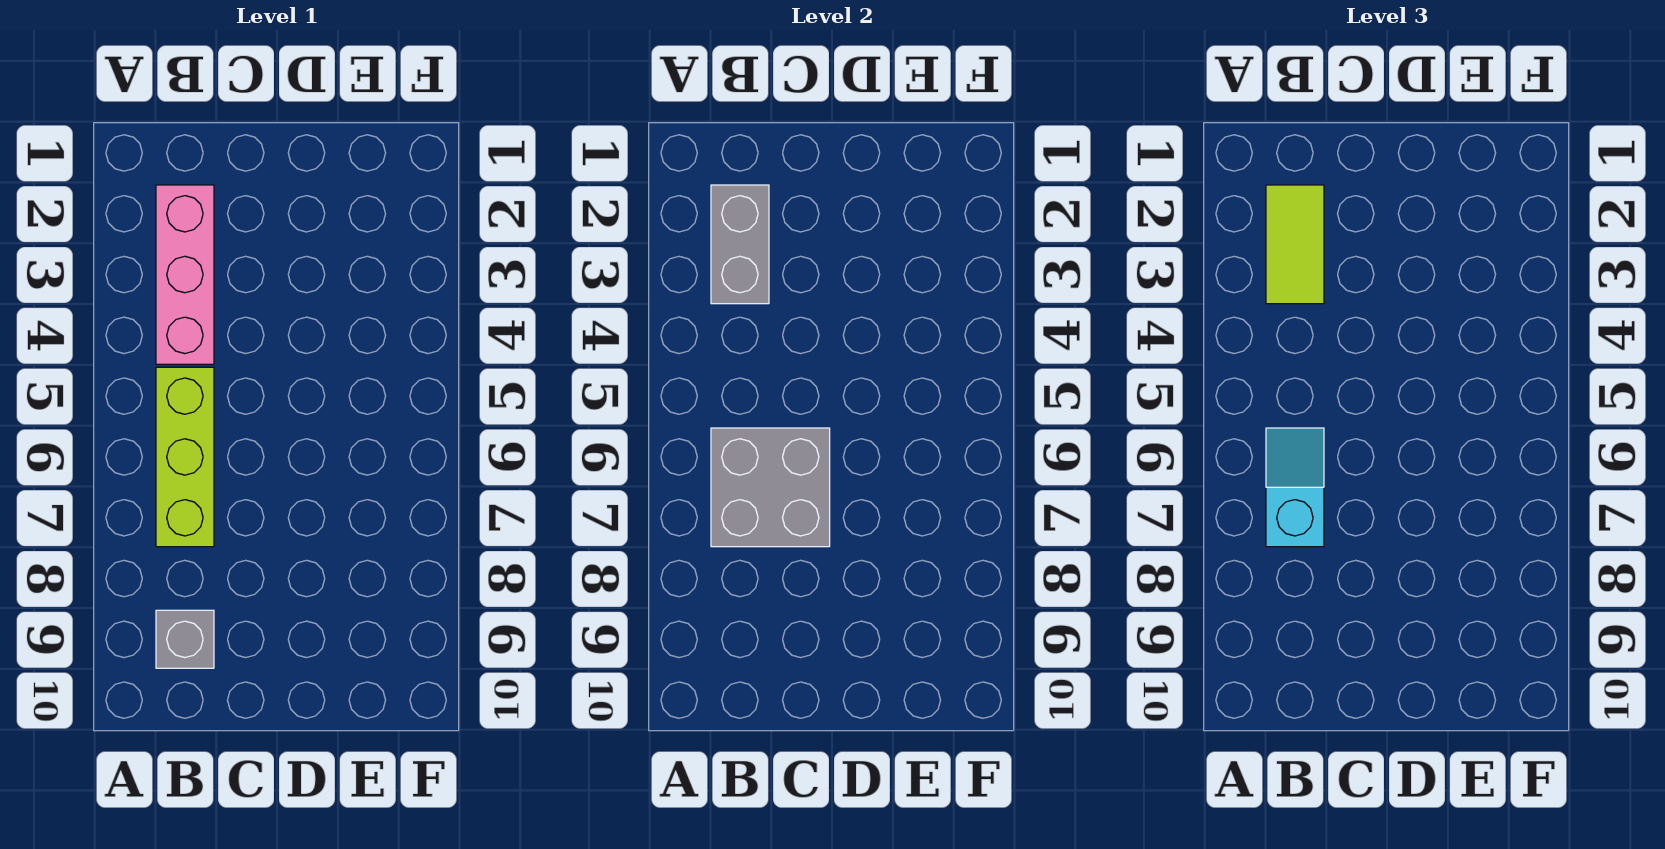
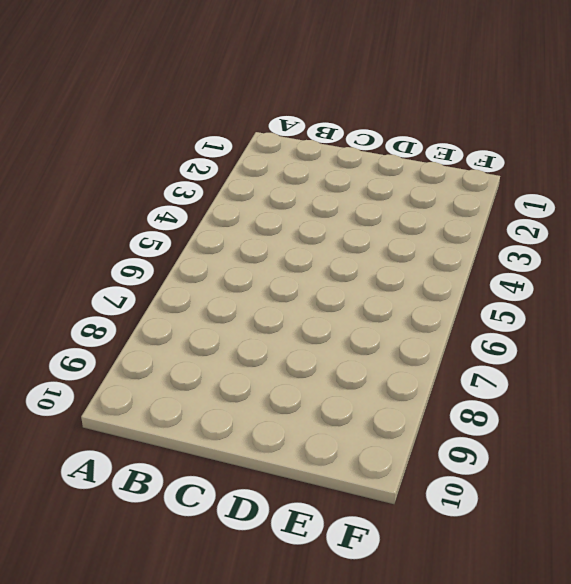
none -> pink brick B2:B4 level 1
none -> lime brick B5:B7 level 1

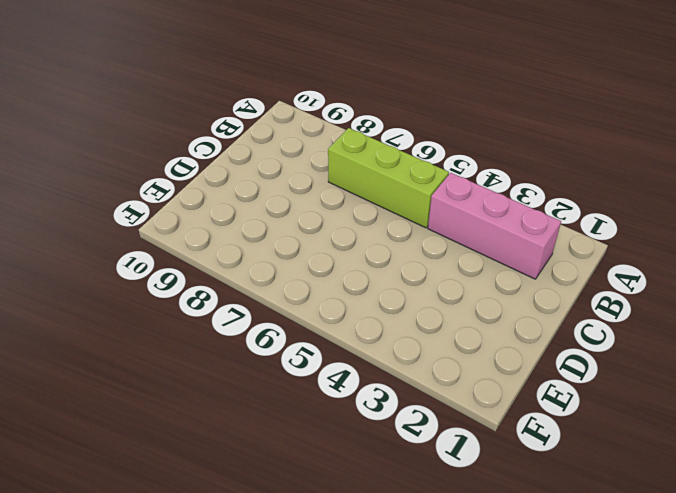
none -> grey brick B9 level 1
none -> grey brick B2:B3 level 2

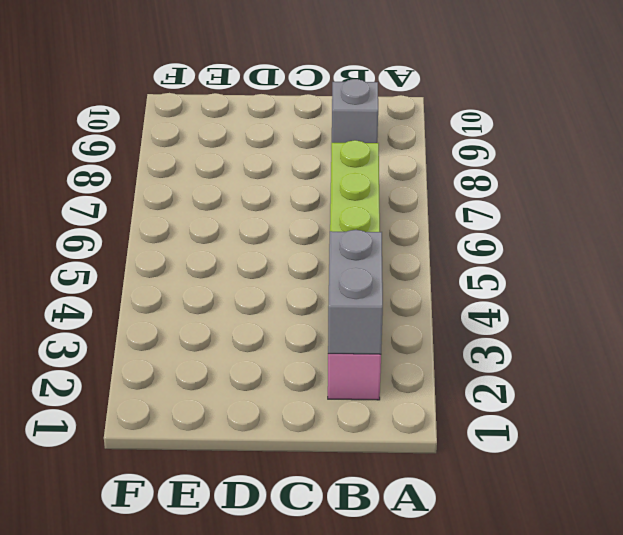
none -> grey brick B6:C7 level 2
none -> lime tile B2:B3 level 3

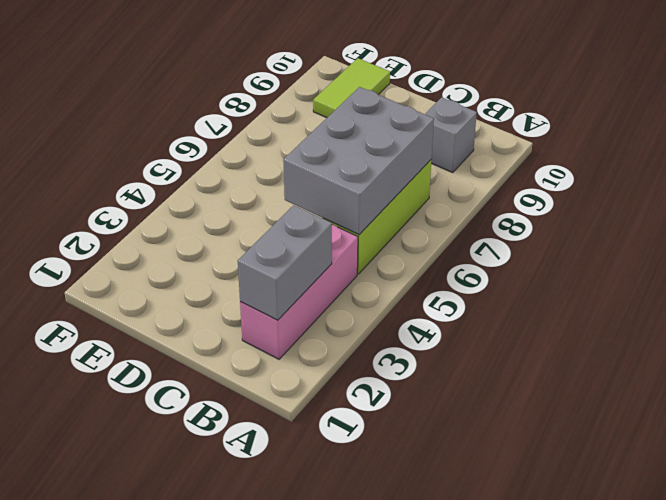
grey brick B5:C7 level 2 -> grey brick B6:C7 level 2
lime tile E9:E10 level 1 -> lime tile B2:B3 level 3
none -> cyan slope B6:B7 level 3 top 7

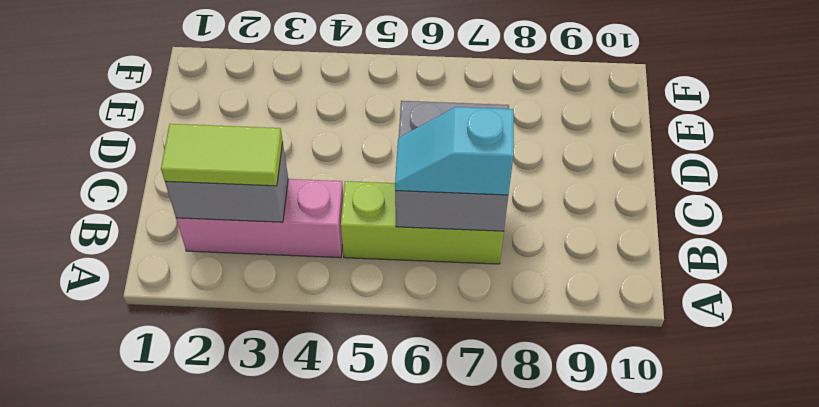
none -> grey brick B9 level 1

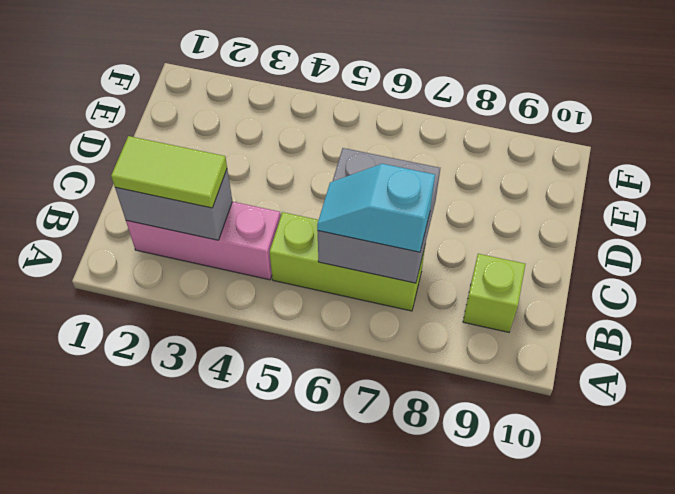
lime brick B9 level 1 -> grey brick B9 level 1

